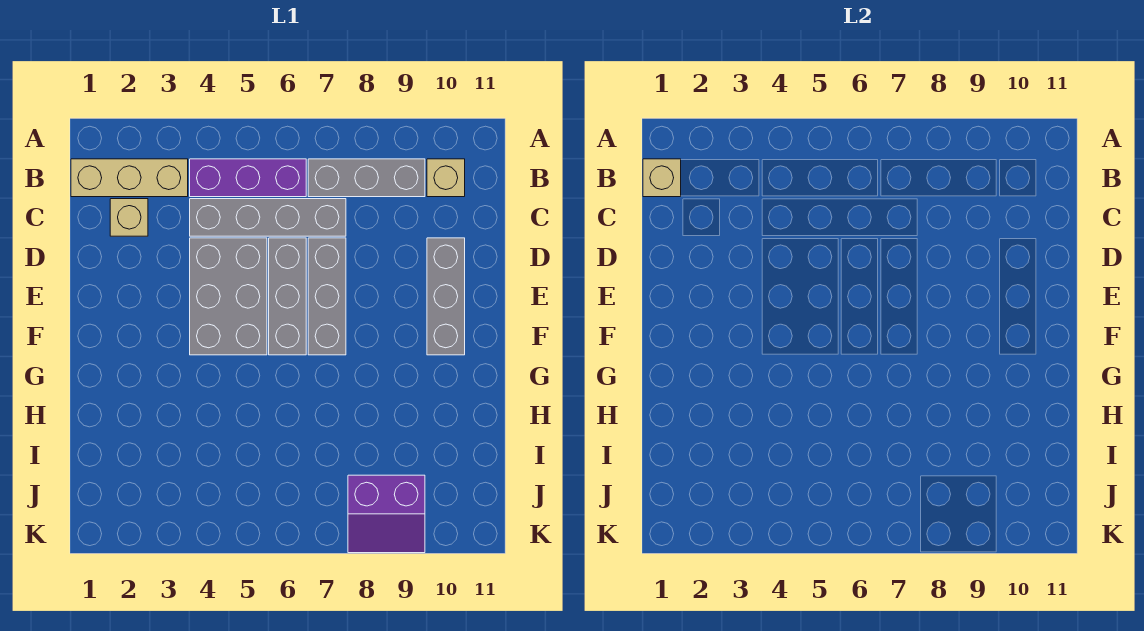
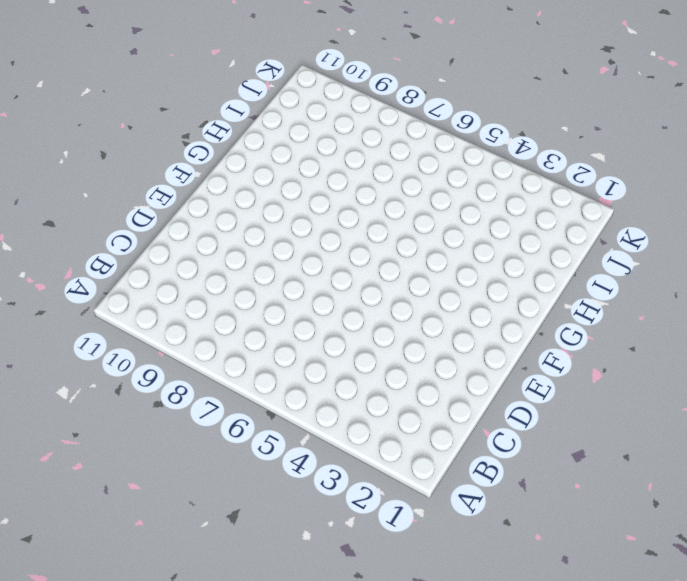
none -> tan brick B1:B3 level 1
none -> purple brick B4:B6 level 1
none -> grey brick B7:B9 level 1

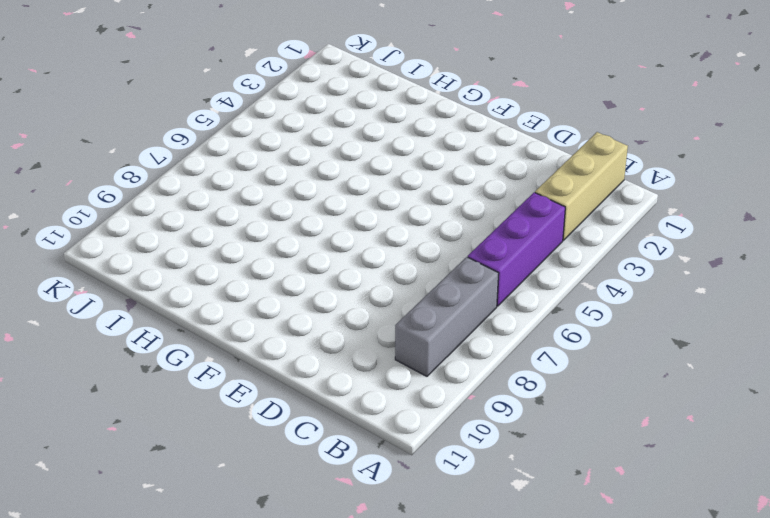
none -> tan brick B10 level 1
none -> tan brick C2 level 1
none -> grey brick C4:C7 level 1

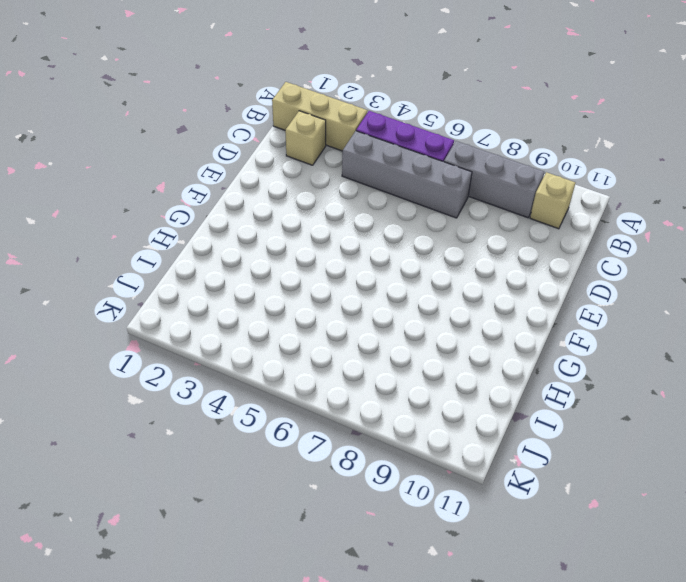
none -> grey brick D4:F5 level 1
none -> grey brick D6:F6 level 1
none -> grey brick D7:F7 level 1

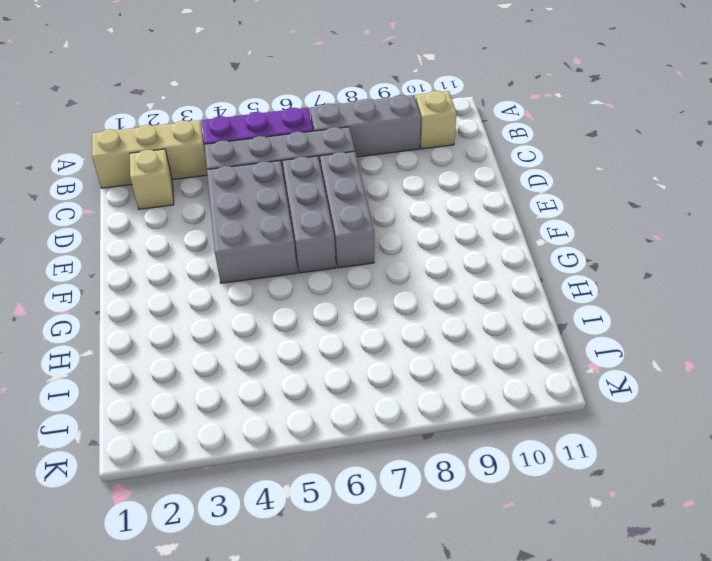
none -> grey brick D10:F10 level 1
none -> purple slope J8:K9 level 1 top J
none -> tan brick B1 level 2

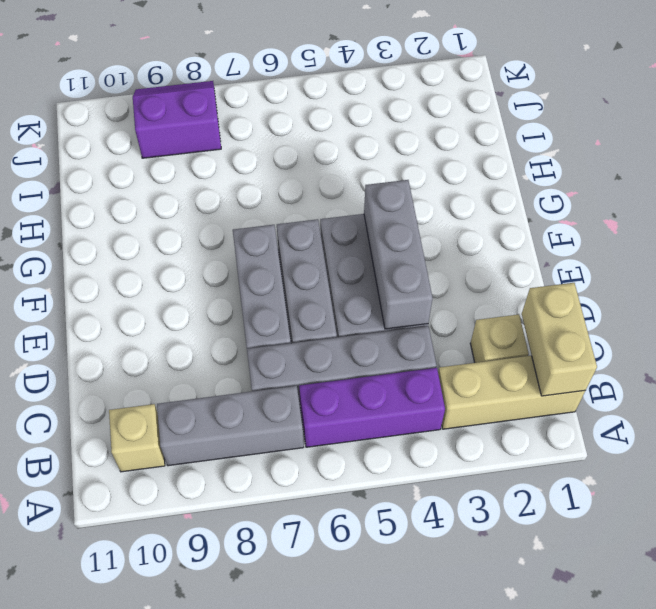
tan brick B1:C1 level 2 -> tan brick B1 level 2
grey brick D4:F4 level 2 -> grey brick D10:F10 level 1

